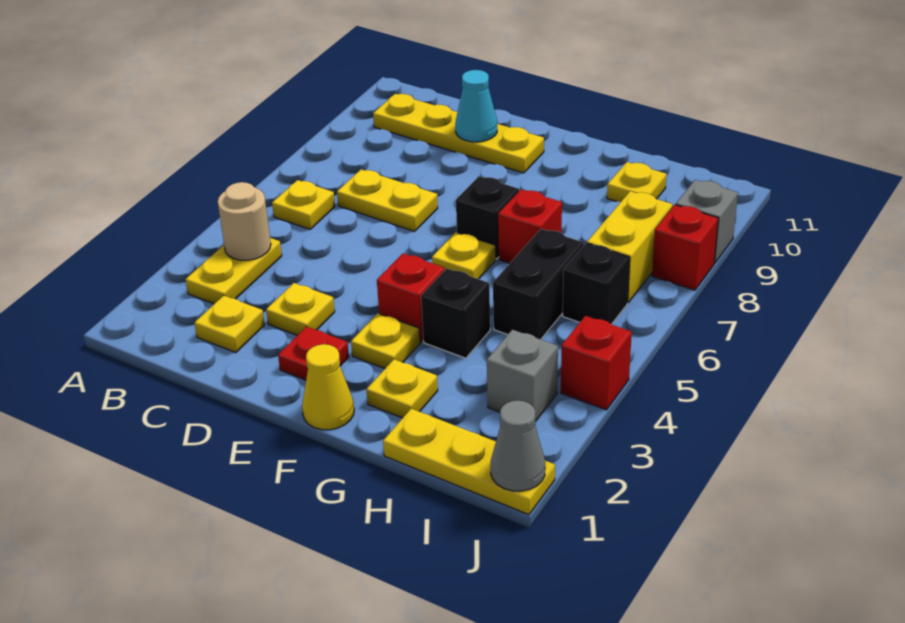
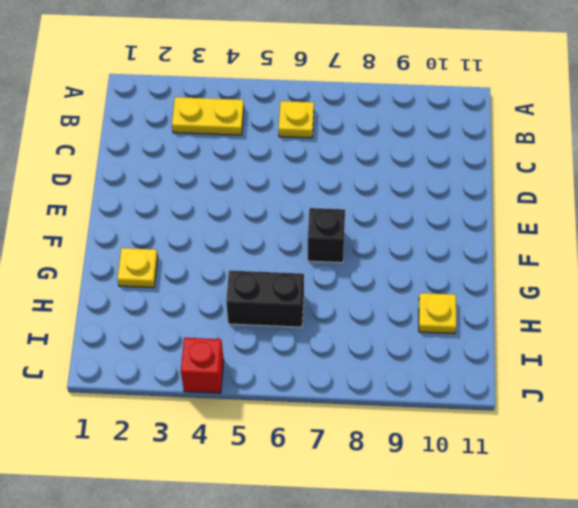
none -> yellow plate B10:E10 level 1
none -> yellow plate C2 level 1
none -> yellow plate C7:D7 level 1

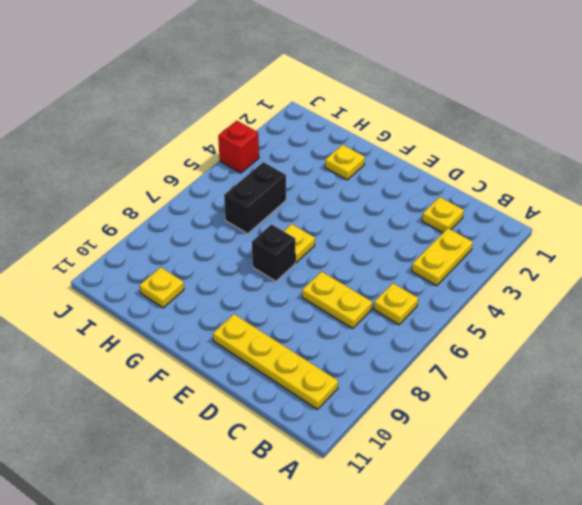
none -> yellow plate D3 level 1
none -> red plate E2 level 1
none -> yellow cone F1 level 1

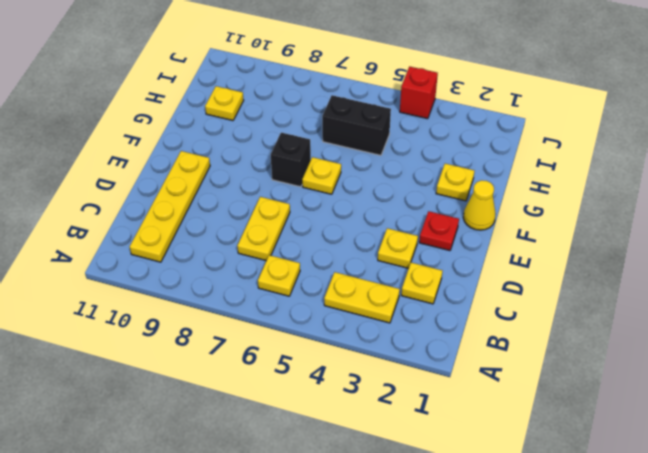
none -> yellow plate F3 level 1
none -> red brick F4 level 1
none -> black brick G4 level 1

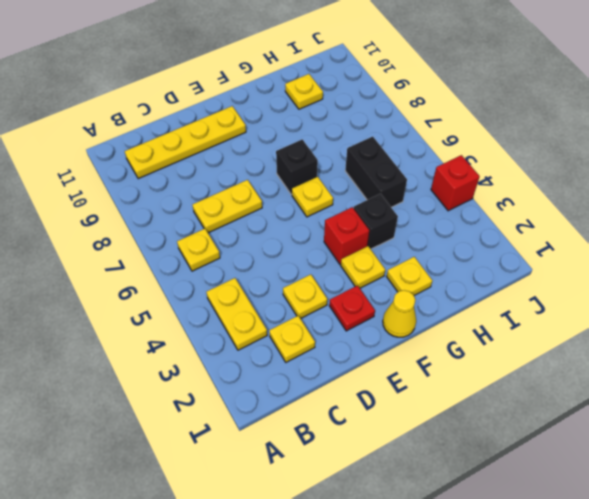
none -> red brick G7 level 1
none -> yellow plate H1:J1 level 1
none -> grey brick I3 level 1

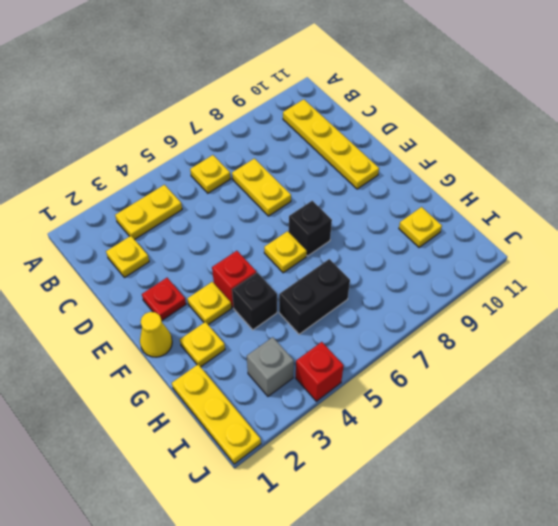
none -> yellow plate D3 level 1
none -> red brick G7 level 1
none -> black brick I6 level 1

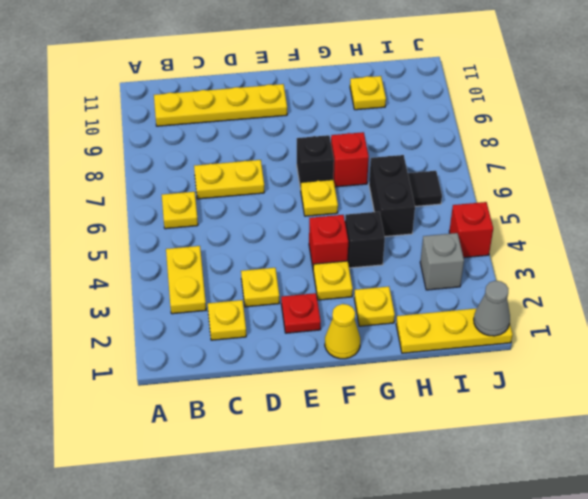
black tile I6 level 1 -> black brick I6 level 1
none -> yellow brick I7:I8 level 1
none -> red brick J8 level 1
none -> grey brick J9 level 1

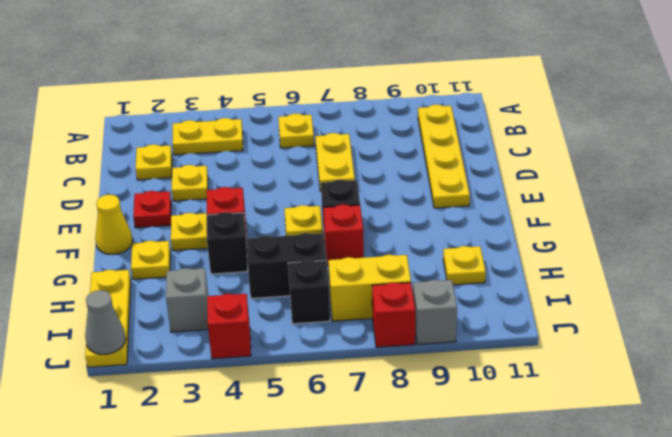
none -> tan round brick B4 level 2
none -> cyan cone D10 level 2

